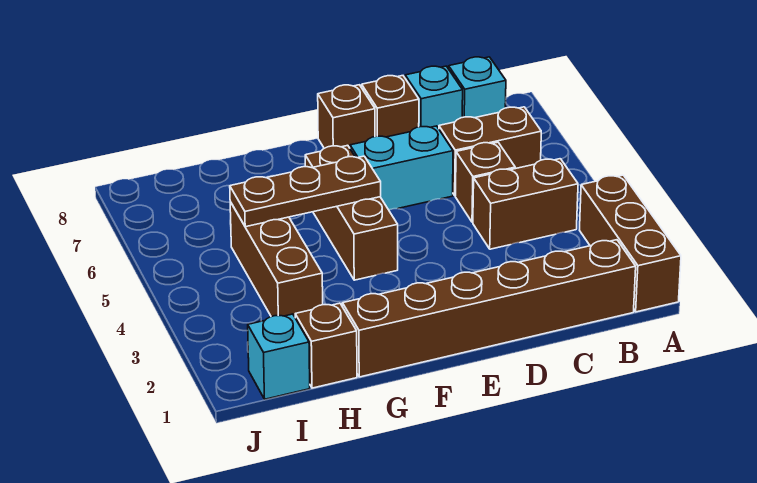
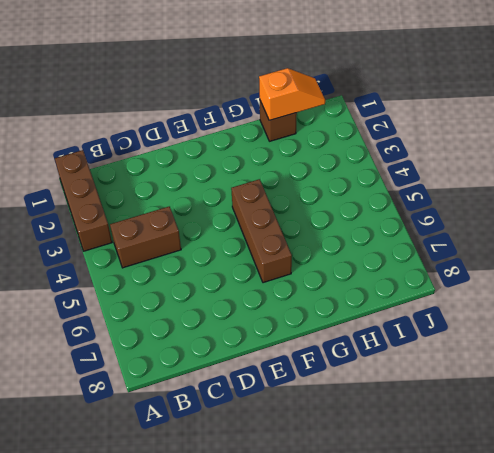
orange slope H1:I1 level 2 top H -> none
none -> brown brick B1:G1 level 1
none -> brown brick B6:C6 level 1
none -> cyan brick B8 level 1

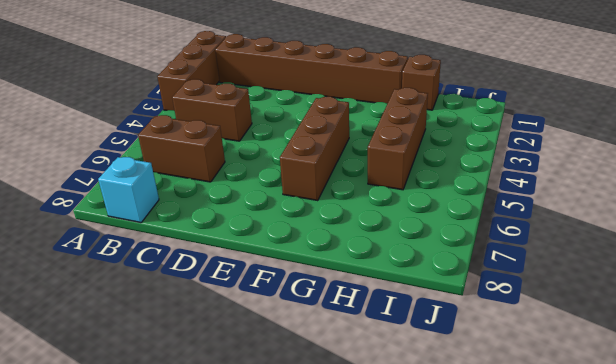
none -> brown brick C5 level 1
none -> cyan brick C8 level 1
none -> cyan brick D6:E6 level 1

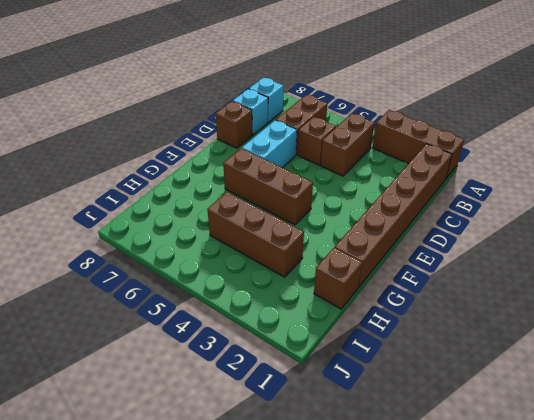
none -> brown brick E8 level 1
none -> cyan brick I1 level 1
none -> brown plate F5:H5 level 2

